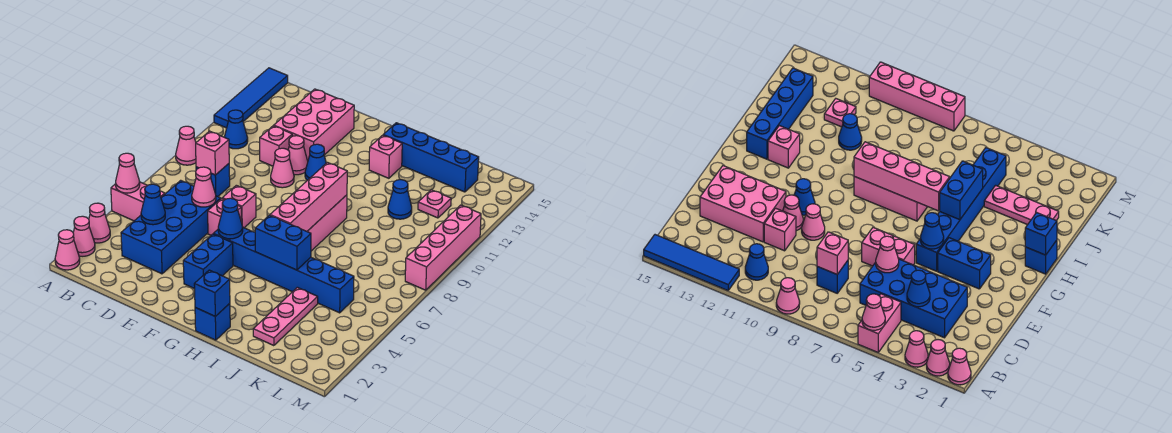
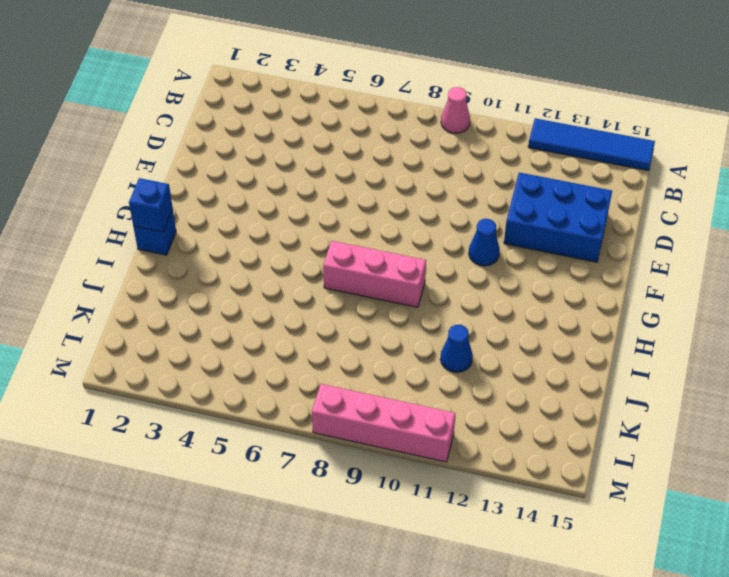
blue brick D12:E14 level 1 -> pink brick D12:E14 level 1
none -> pink cone A1 level 1
none -> pink cone A2 level 1
none -> pink cone A3 level 1
none -> pink brick A5:B5 level 1

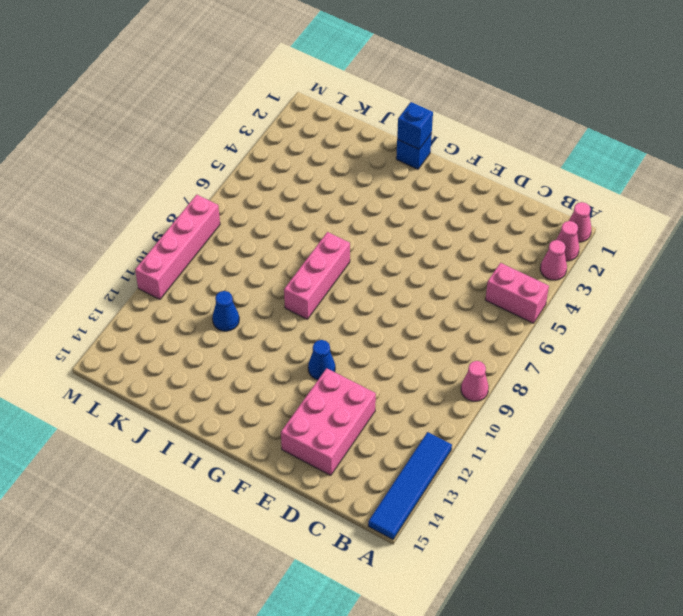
none -> blue cone B11 level 1
none -> blue brick C3:D6 level 1
none -> blue brick C8 level 1
none -> pink brick D11 level 1

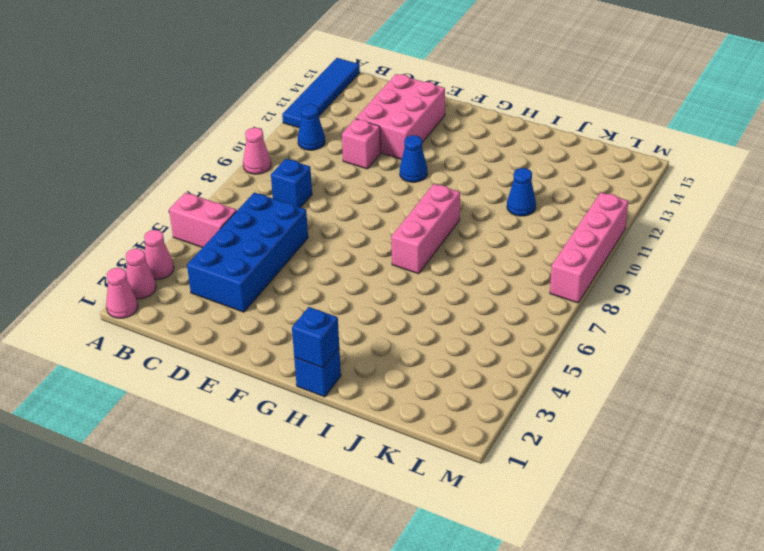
none -> pink brick E6 level 1
none -> pink brick E7 level 1
none -> pink cone E10 level 1
none -> pink cone E11 level 1

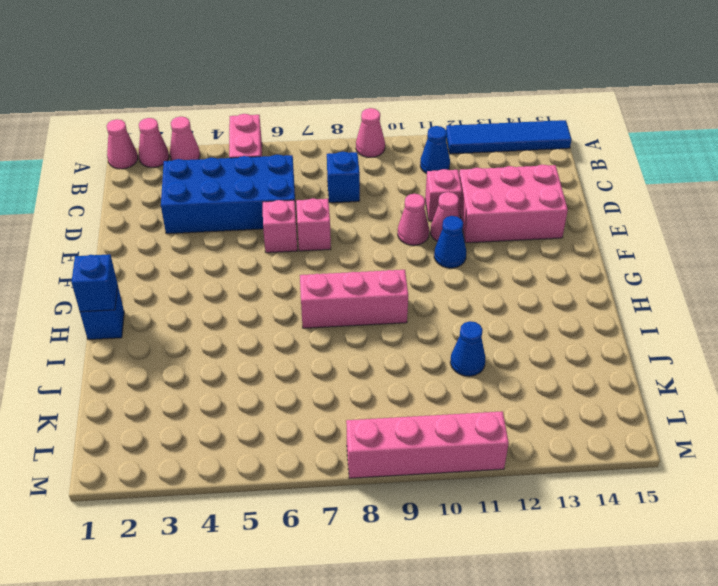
none -> blue brick F3:F4 level 1
none -> blue brick F5:K5 level 1
none -> pink brick H13 level 1
none -> blue brick H14:K14 level 1

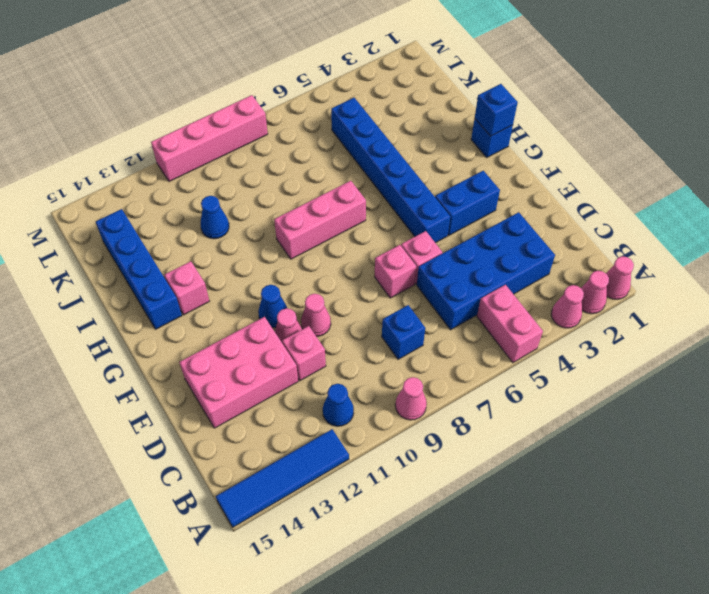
none -> pink plate J2:J4 level 1
none -> pink plate K12 level 1
none -> pink cone A5 level 2
none -> blue cone C4 level 2

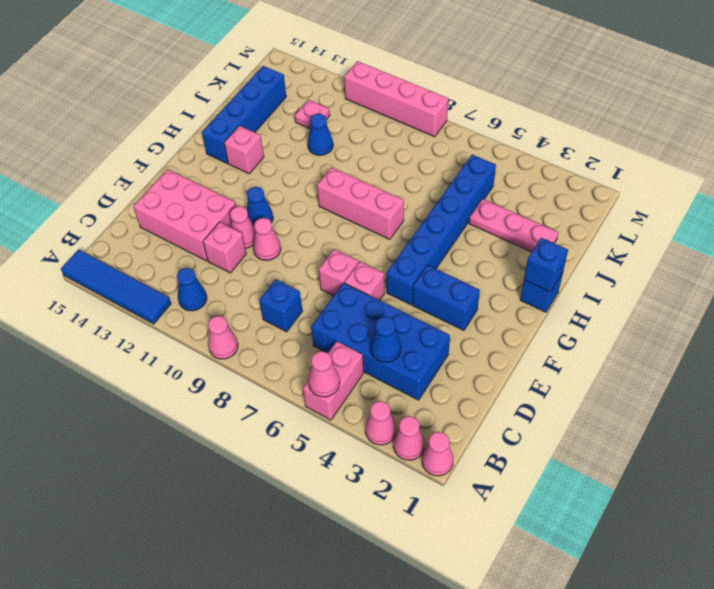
none -> pink brick C8 level 2
none -> pink cone D6 level 2
none -> blue cone F5 level 2
none -> blue brick H5:I5 level 2

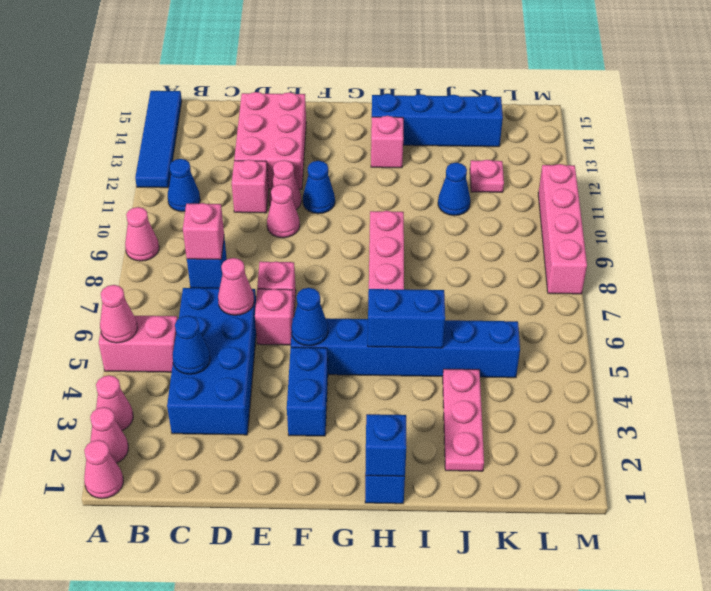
none -> pink brick H6:H9 level 2

